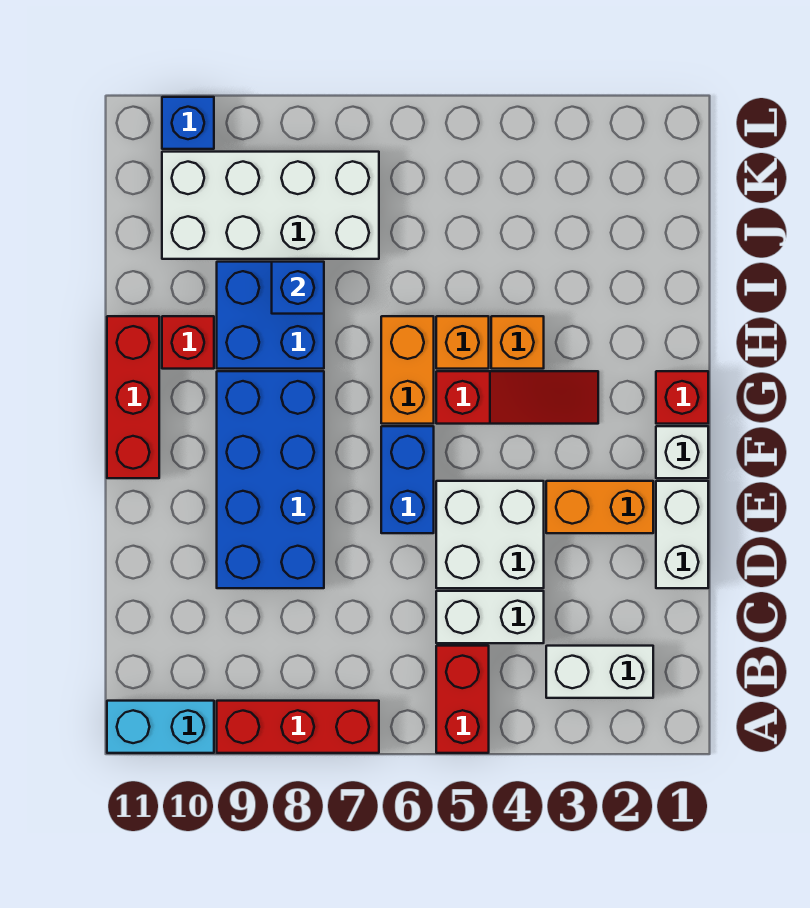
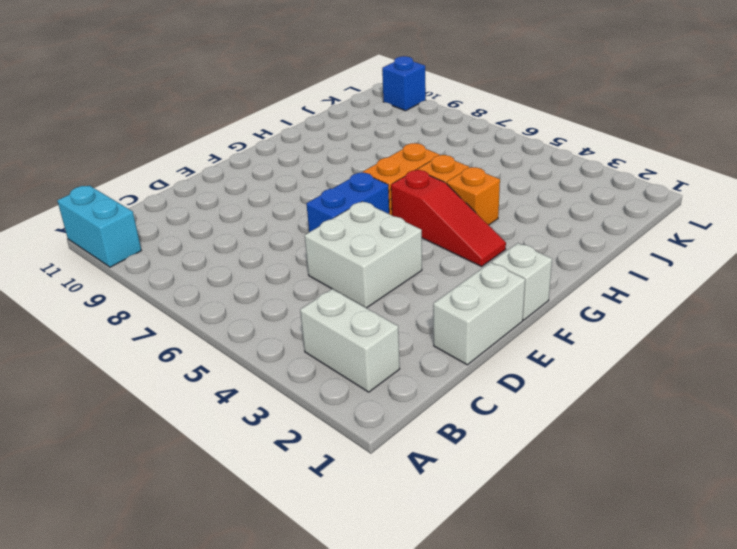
none -> red brick A5:B5 level 1
none -> red brick A7:A9 level 1
none -> white brick C4:C5 level 1

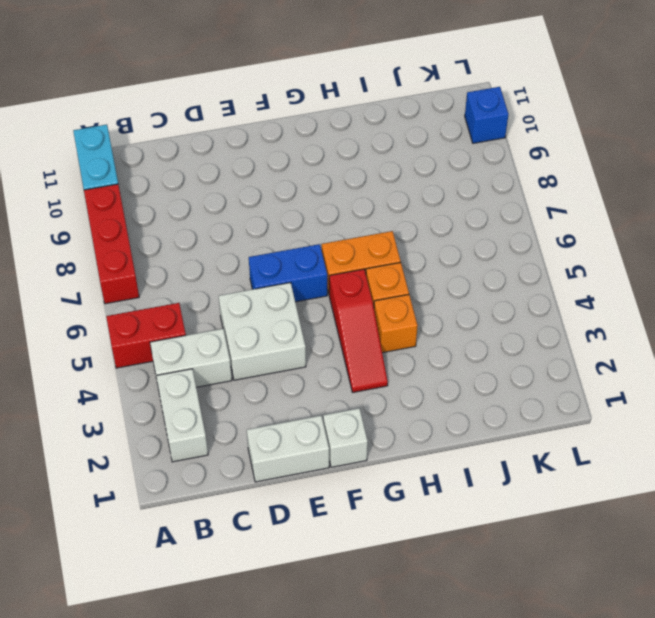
white brick B4:C4 level 1 -> white brick C4:C5 level 1
none -> blue brick D8:G9 level 1
none -> orange brick E2:E3 level 1
none -> red brick F11:H11 level 1

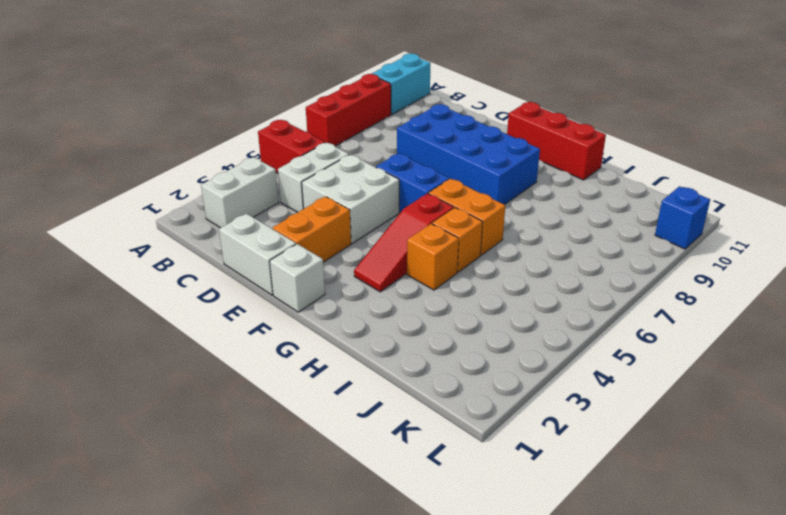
none -> red brick G1 level 1
none -> blue brick H8:I9 level 1
none -> red brick H10 level 1

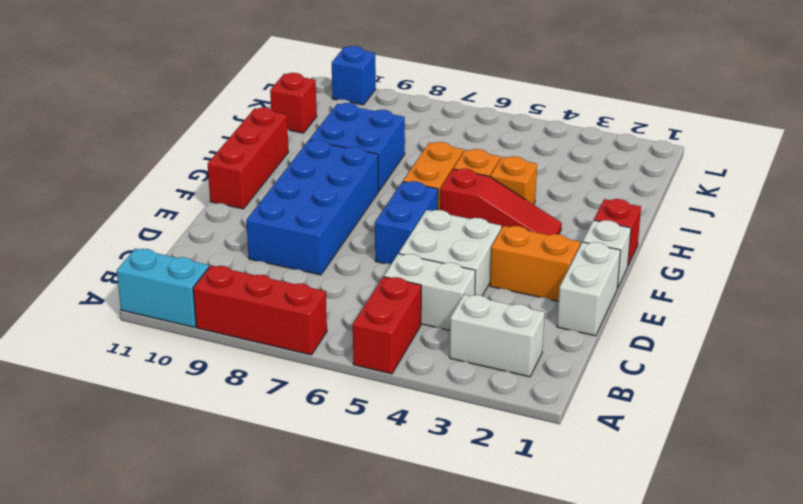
red brick J11 level 1 -> red brick H10 level 1
none -> white brick J7:K10 level 1
none -> blue brick I8 level 2

